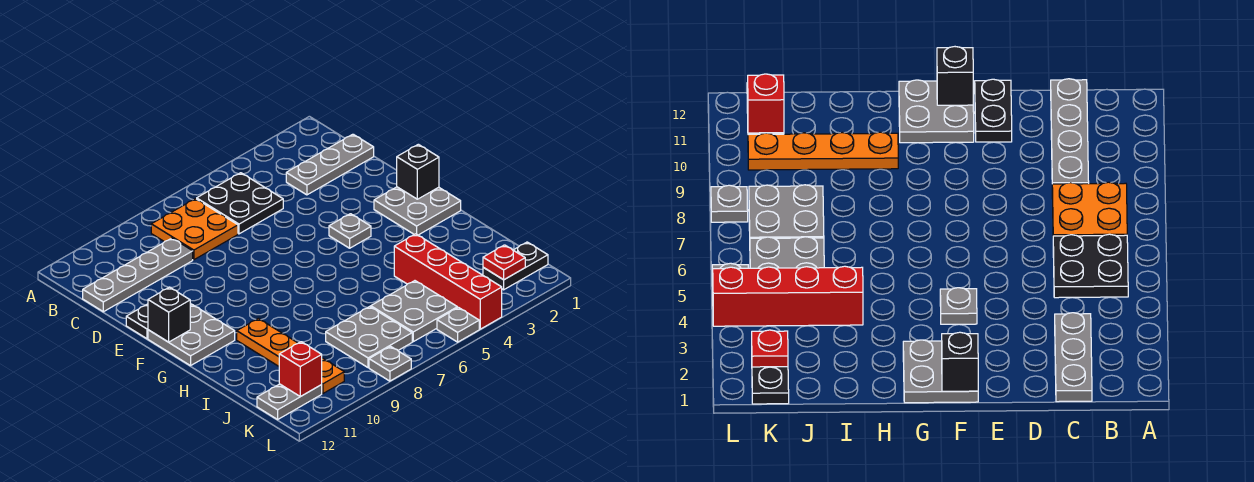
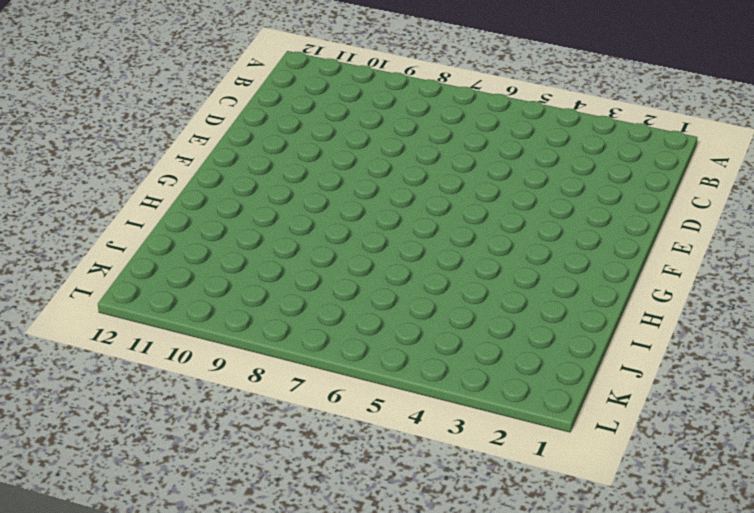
none -> black plate B5:C6 level 1
none -> orange plate B7:C8 level 1
none -> grey plate C1:C3 level 1

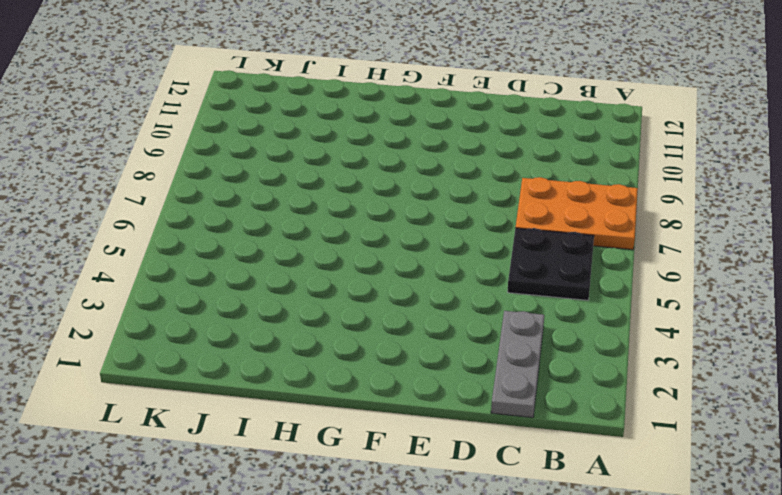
orange plate A7:C8 level 1 -> orange plate B7:C8 level 1
none -> grey plate C9:C12 level 1
none -> black plate E11:E12 level 1
none -> grey plate F1:G2 level 1

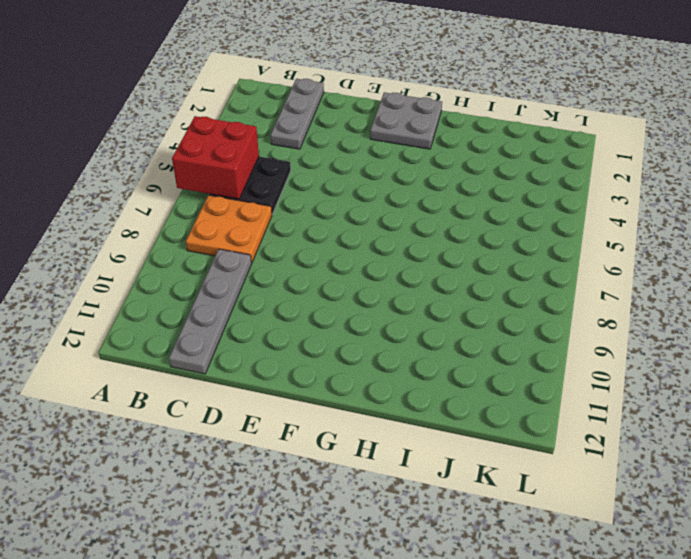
red brick A5:B6 level 2 -> none
none -> black plate E11:E12 level 1
none -> grey plate F4 level 1
none -> grey plate F11:G12 level 1

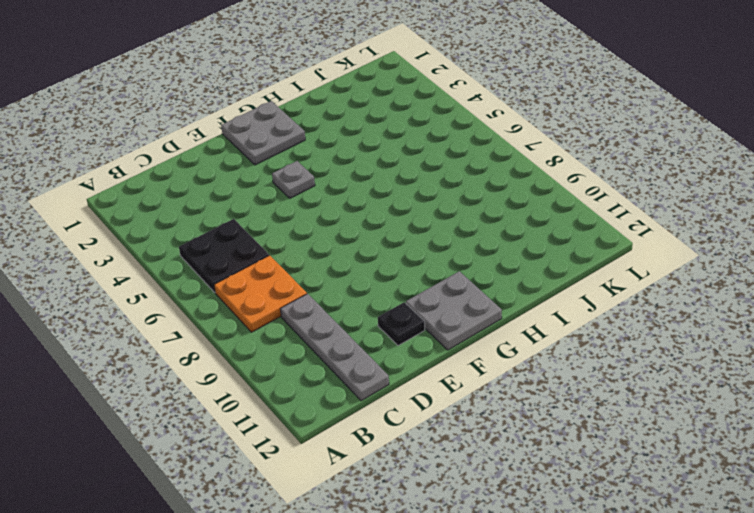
black plate E11 level 1 -> black plate E11:E12 level 1
none -> grey plate C1:C3 level 1
none -> orange plate H10:K10 level 1
none -> red brick I4:L4 level 1

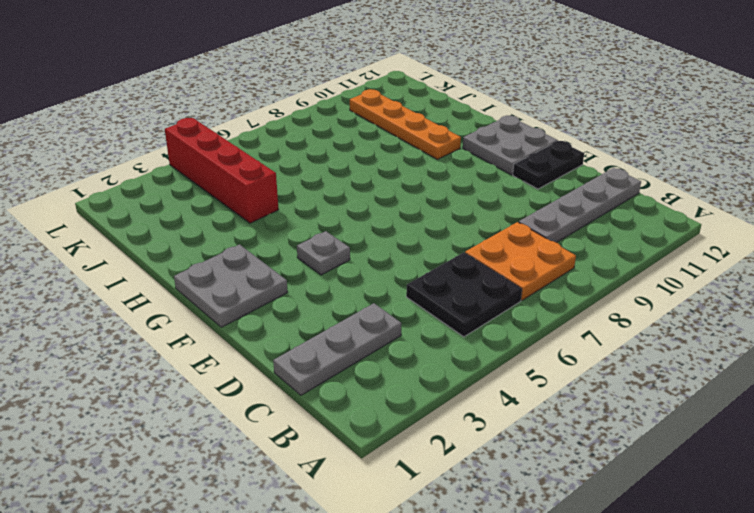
none -> grey plate J5:K6 level 1
none -> grey plate J7:K8 level 1
none -> black plate K1:K2 level 1

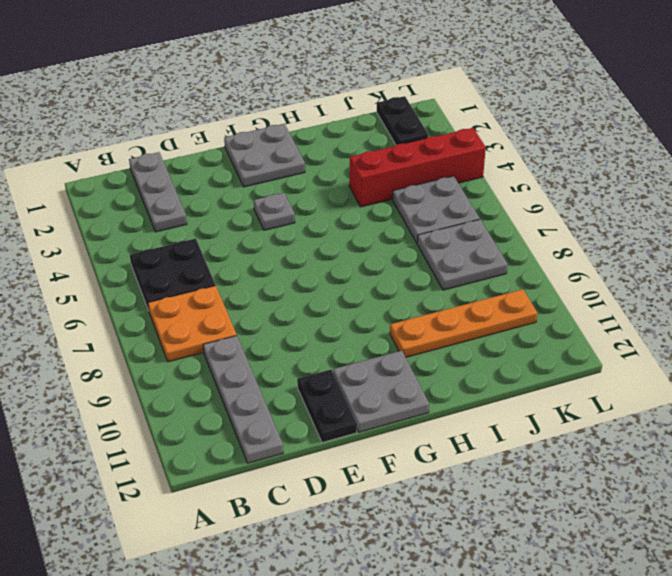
none -> grey plate K11:K12 level 1
none -> grey plate L5 level 1
none -> grey plate L8 level 1

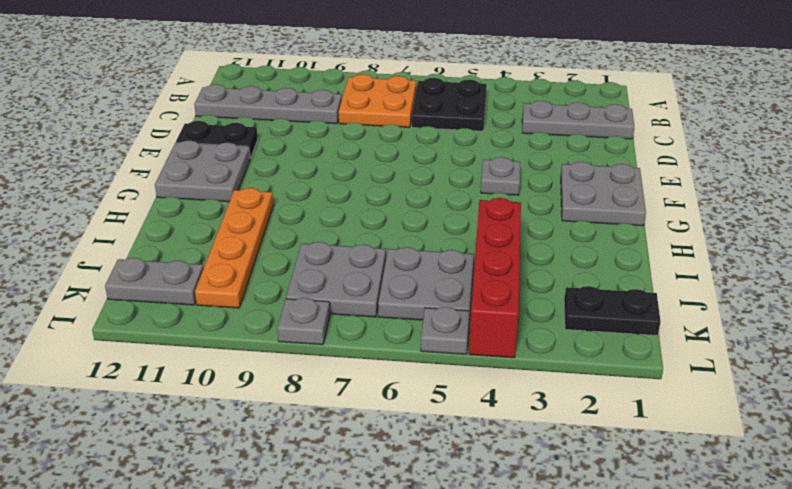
none -> black brick F1 level 2
none -> black brick F12 level 2
none -> red plate K2 level 2

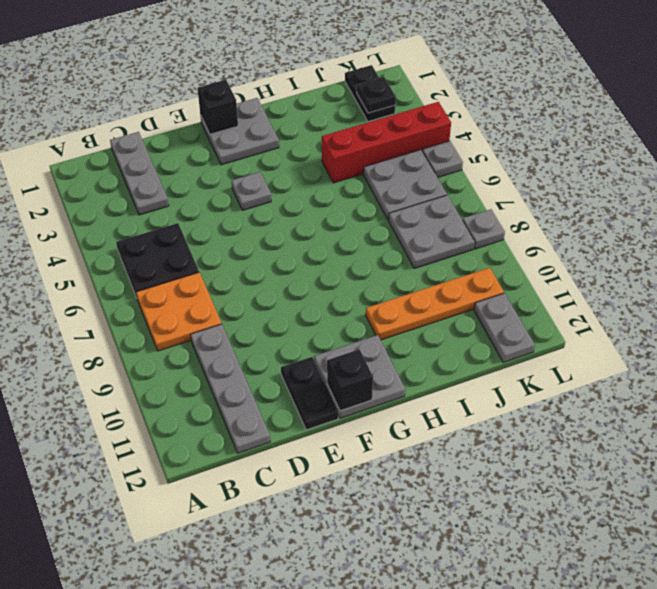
black plate K2 level 2 -> red plate K2 level 2
none -> red brick K11 level 2

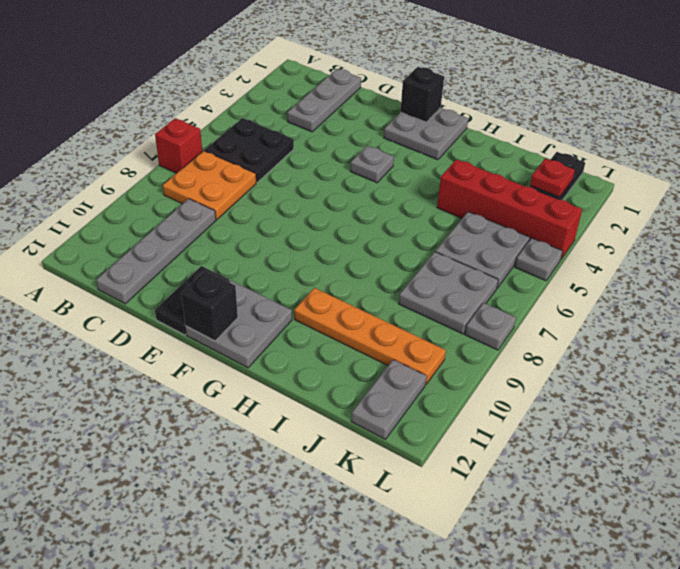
red brick A7 level 1 -> red brick K11 level 2

